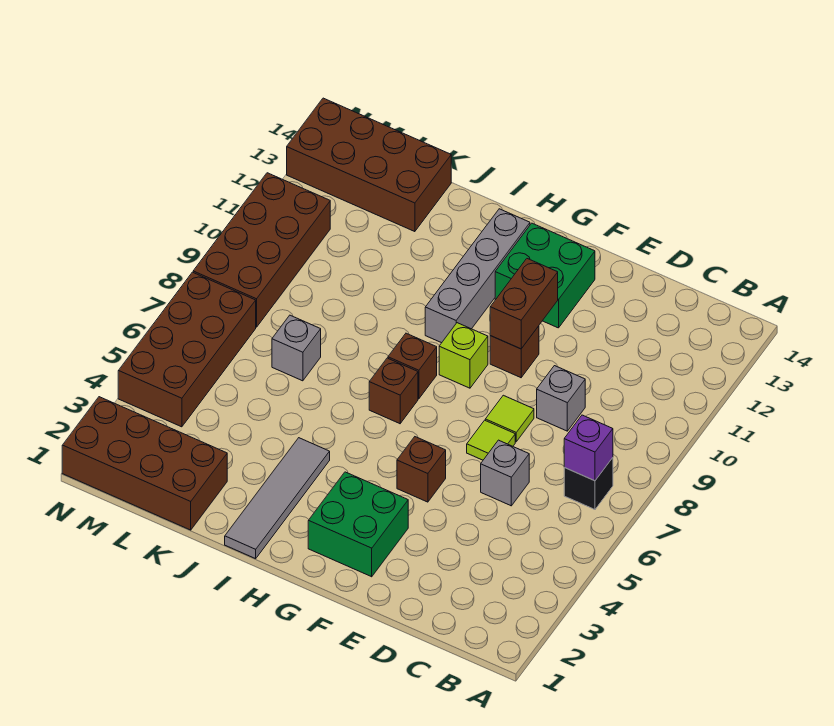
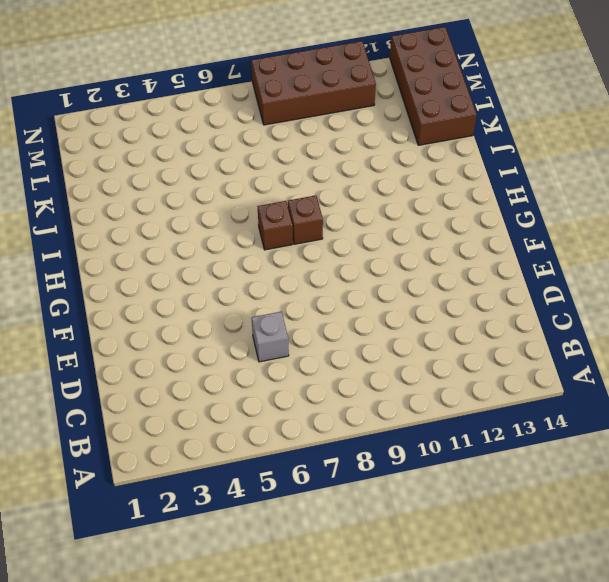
none -> black brick B7 level 1
none -> grey brick D9 level 1
none -> lime tile E7 level 1

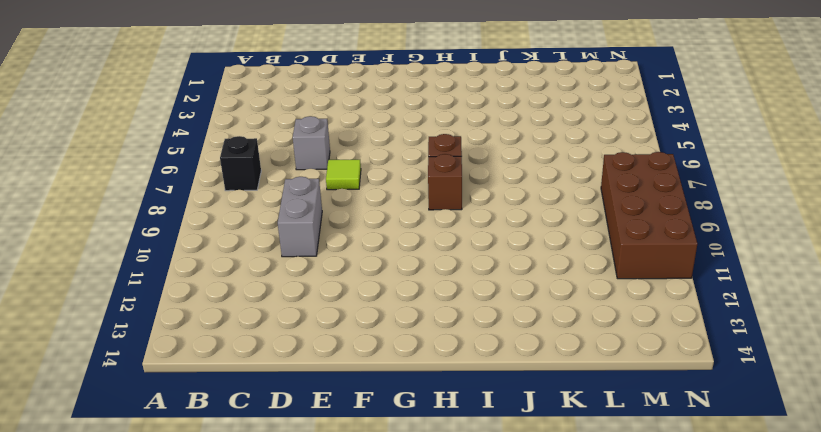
grey brick D9:D10 level 1 -> grey brick D9 level 1
none -> lime tile E8 level 1
none -> green brick F2:G3 level 1
none -> brown brick F5 level 1

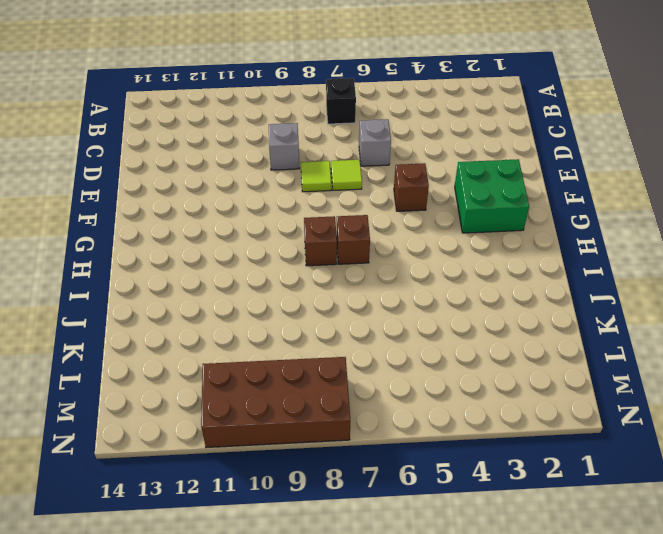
none -> brown brick F10 level 1
none -> green brick F12:G13 level 1
none -> lime brick G9 level 1

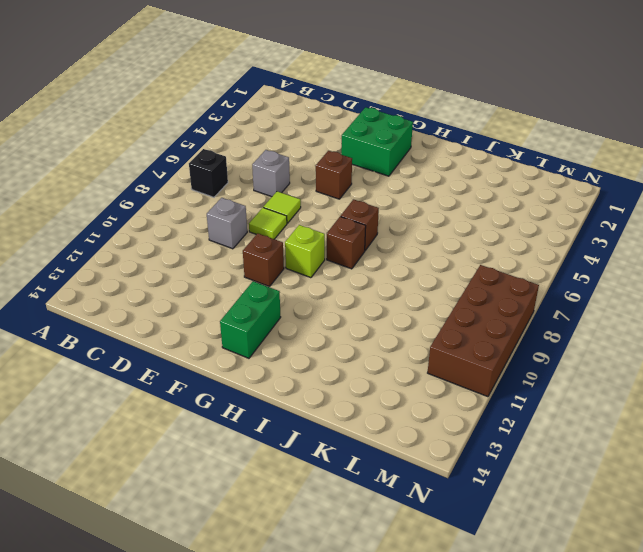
green brick G12:G13 level 1 -> green brick F12:G13 level 1
none -> grey brick H10:H13 level 1
none -> grey tile I1:I4 level 1
none -> brown brick K1:N2 level 1

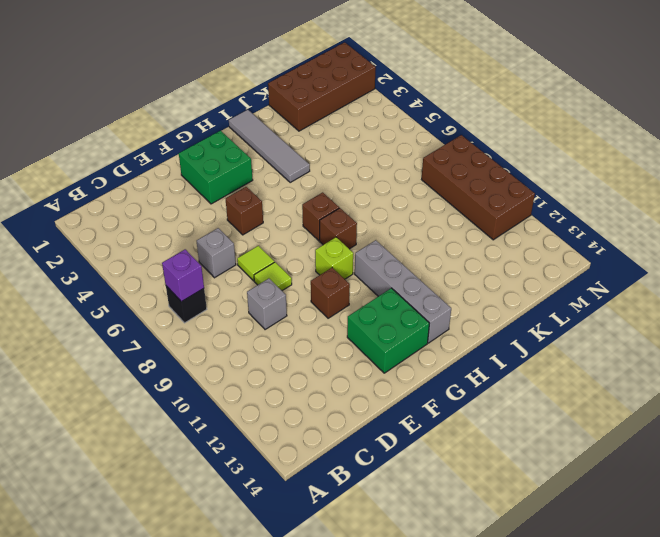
none -> grey brick K7 level 1
none -> brown brick K13:N14 level 1
none -> brown brick M4:N7 level 1

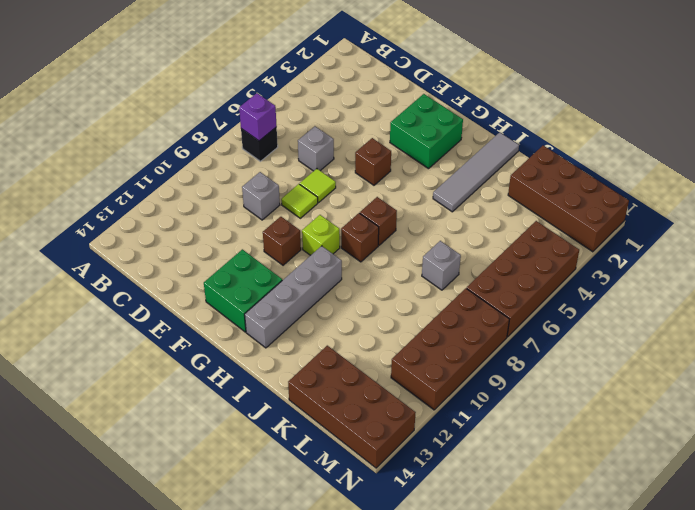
none -> brown brick F10:F11 level 2

